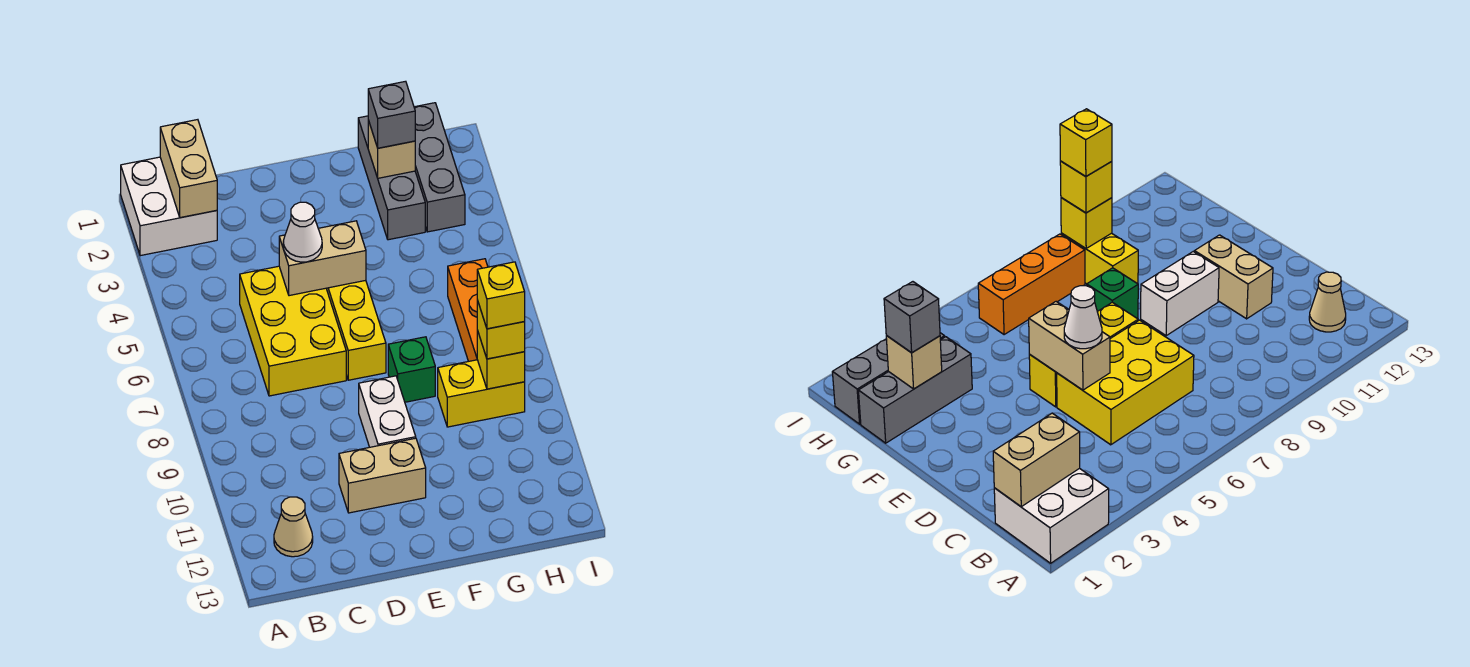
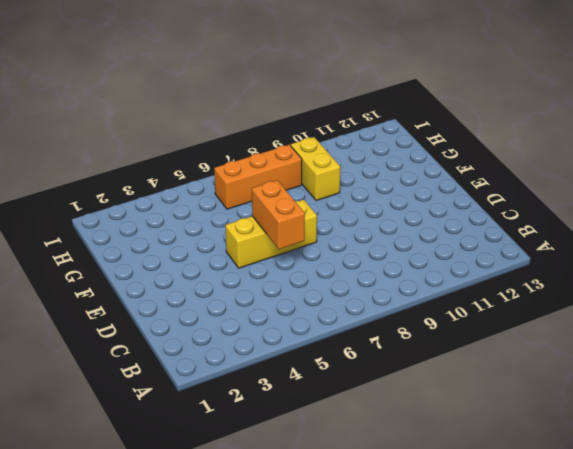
orange brick D6:E6 level 2 -> none
none -> white brick A1:B2 level 1
none -> tan cone B12 level 1
none -> yellow brick C5:D7 level 1

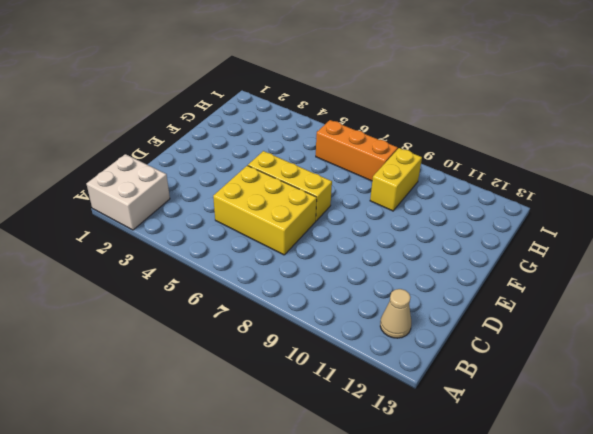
none -> tan brick D11:E11 level 1
none -> white brick E9:E10 level 1
none -> green brick F8 level 1

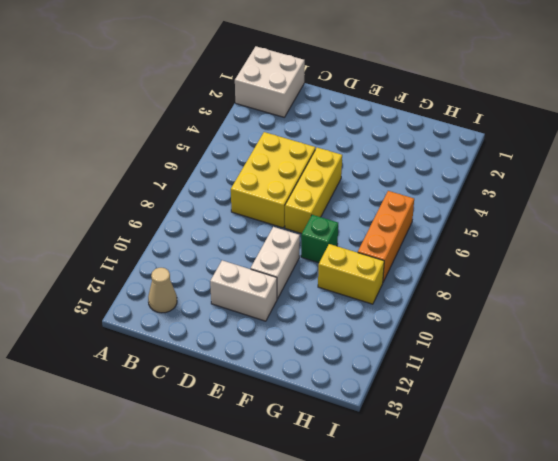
white brick D11:E11 level 1 -> tan brick D11:E11 level 1
none -> grey brick G1:G3 level 1
none -> grey brick H1:H3 level 1
none -> tan brick B1:B2 level 2

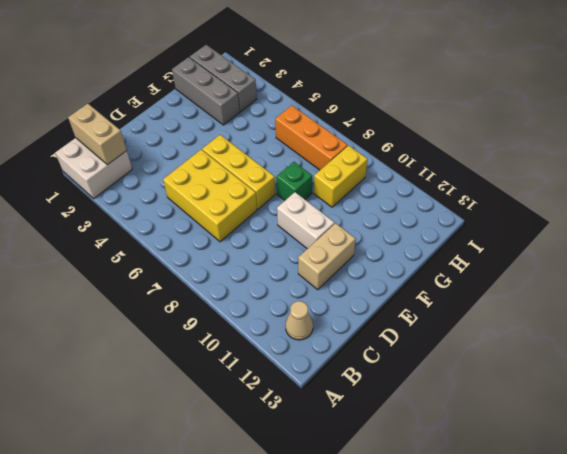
none -> tan brick D5:E5 level 2
none -> tan brick G2 level 2
none -> yellow brick H9 level 2

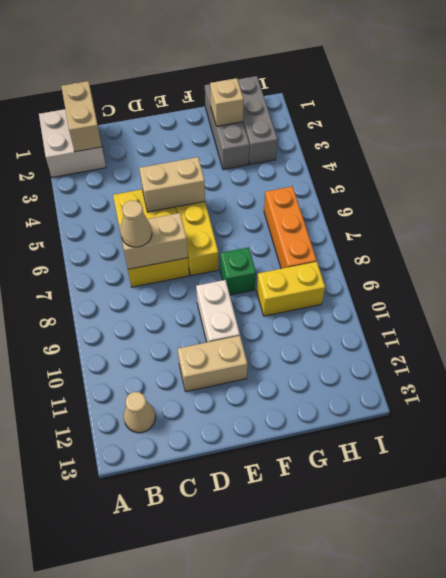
tan brick C7:D7 level 2 -> none
tan cone C7 level 3 -> none
none -> yellow brick H9 level 2
none -> white cone D5 level 3
none -> grey brick G2 level 3

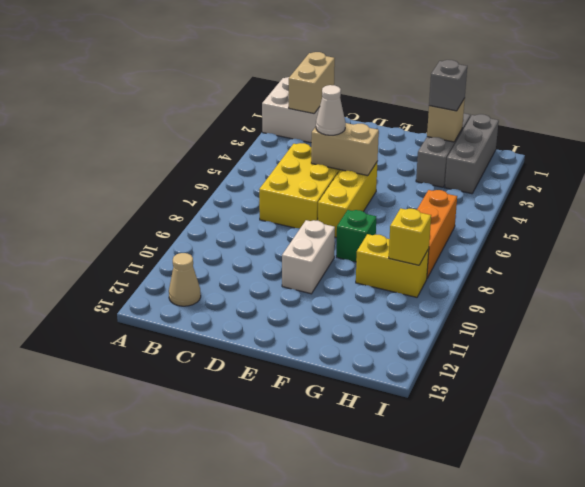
none -> tan brick D11:E11 level 1
none -> yellow brick H9 level 3
none -> yellow brick H9 level 4

